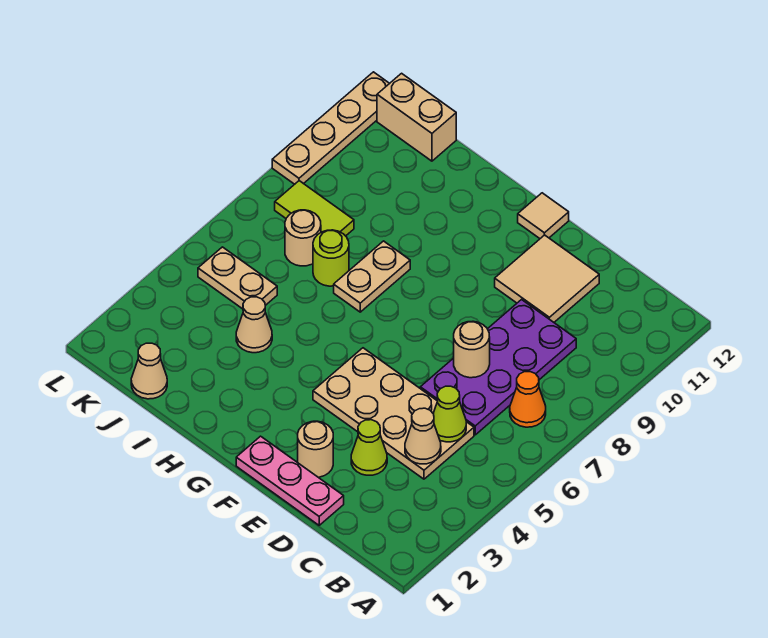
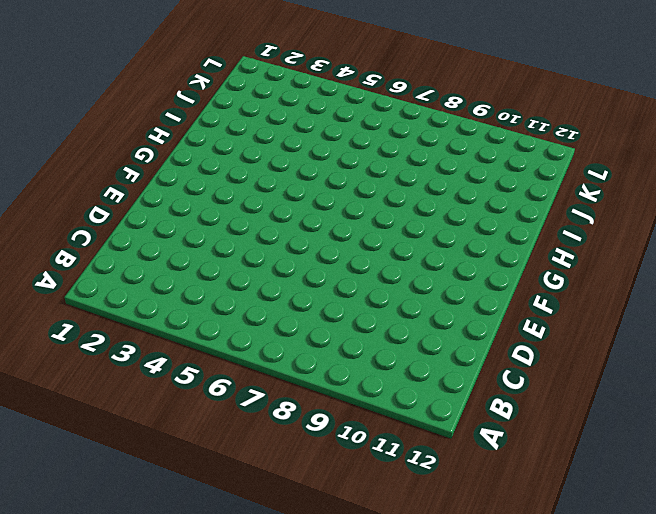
none -> orange cone B7 level 1
none -> tan plate C4:F5 level 1
none -> purple plate C6:D9 level 1

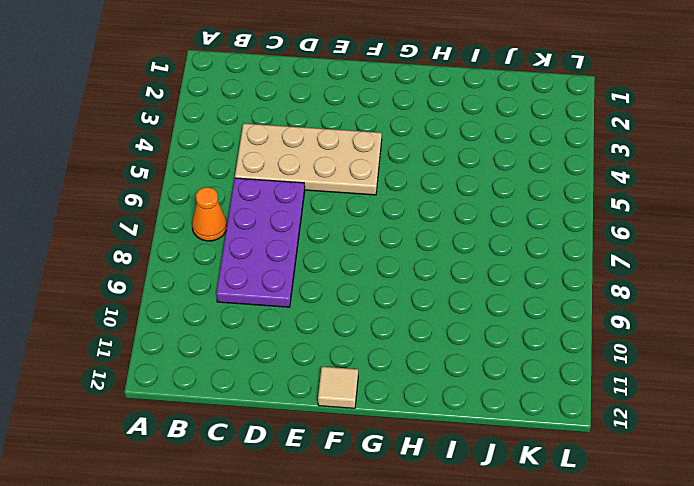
none -> pink plate D1:F1 level 1
none -> lime cone D3 level 1
none -> tan tile D10:E11 level 1

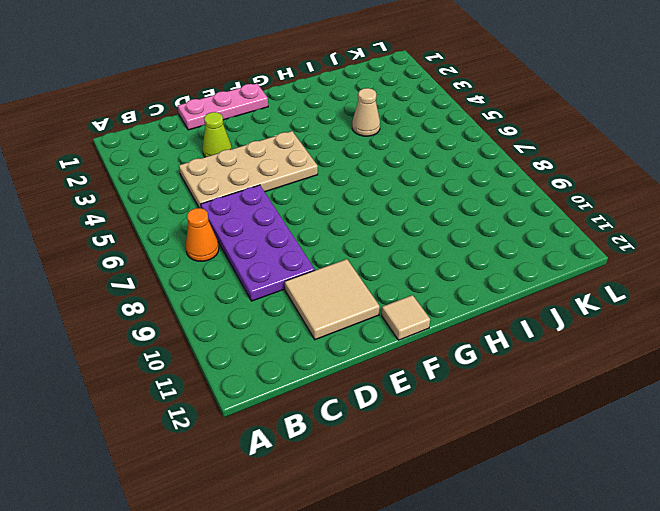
none -> tan round brick E2 level 1
none -> tan plate H7:H8 level 1
none -> lime round brick I7 level 1

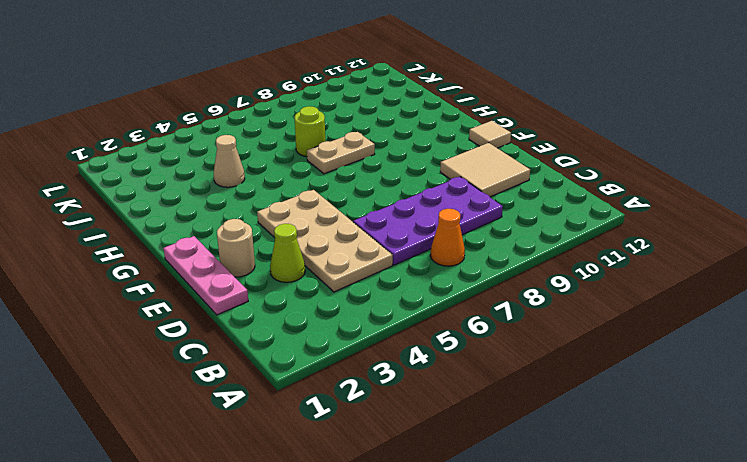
none -> tan cone J1 level 1
none -> tan plate J5:K5 level 1
none -> tan round brick J7 level 1

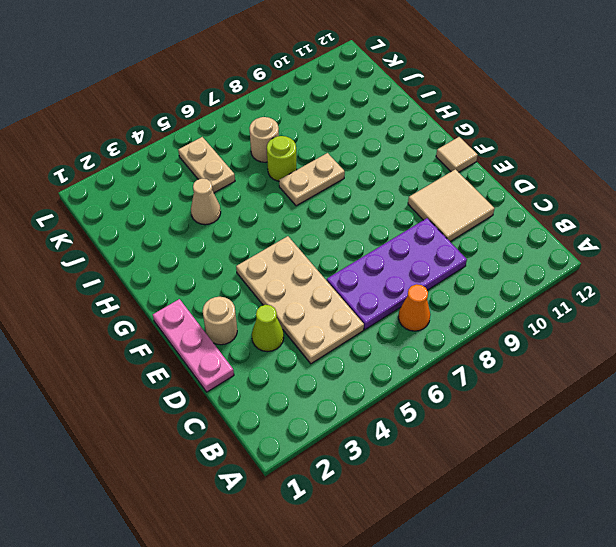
none -> tan cone J1 level 1
none -> lime tile J8:K8 level 1
none -> tan brick J12:K12 level 1

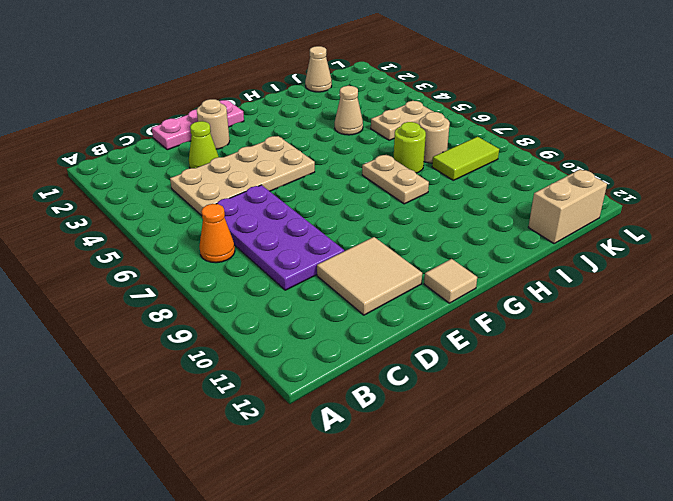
none -> tan plate L9:L12 level 1
none -> tan cone C4 level 2
none -> lime cone C5 level 2

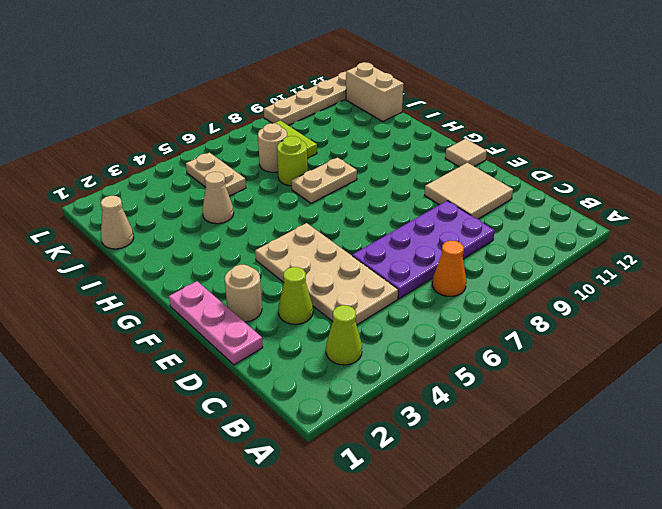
lime cone B3 level 1 -> lime cone C5 level 2
none -> tan cone C4 level 2
none -> tan round brick D7 level 2

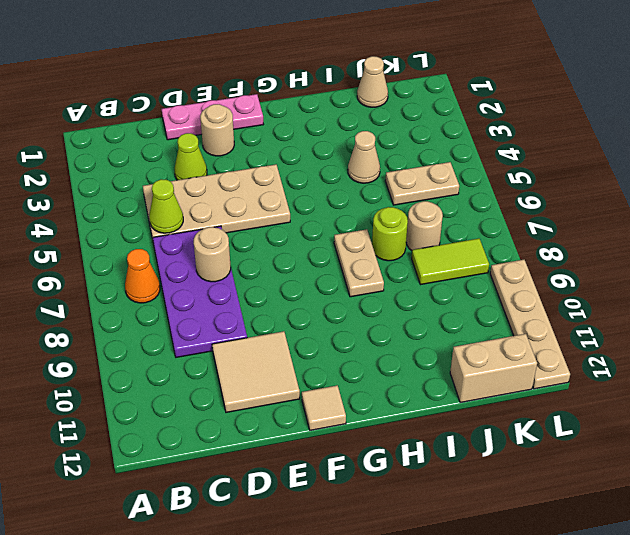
none -> tan cone C4 level 2

